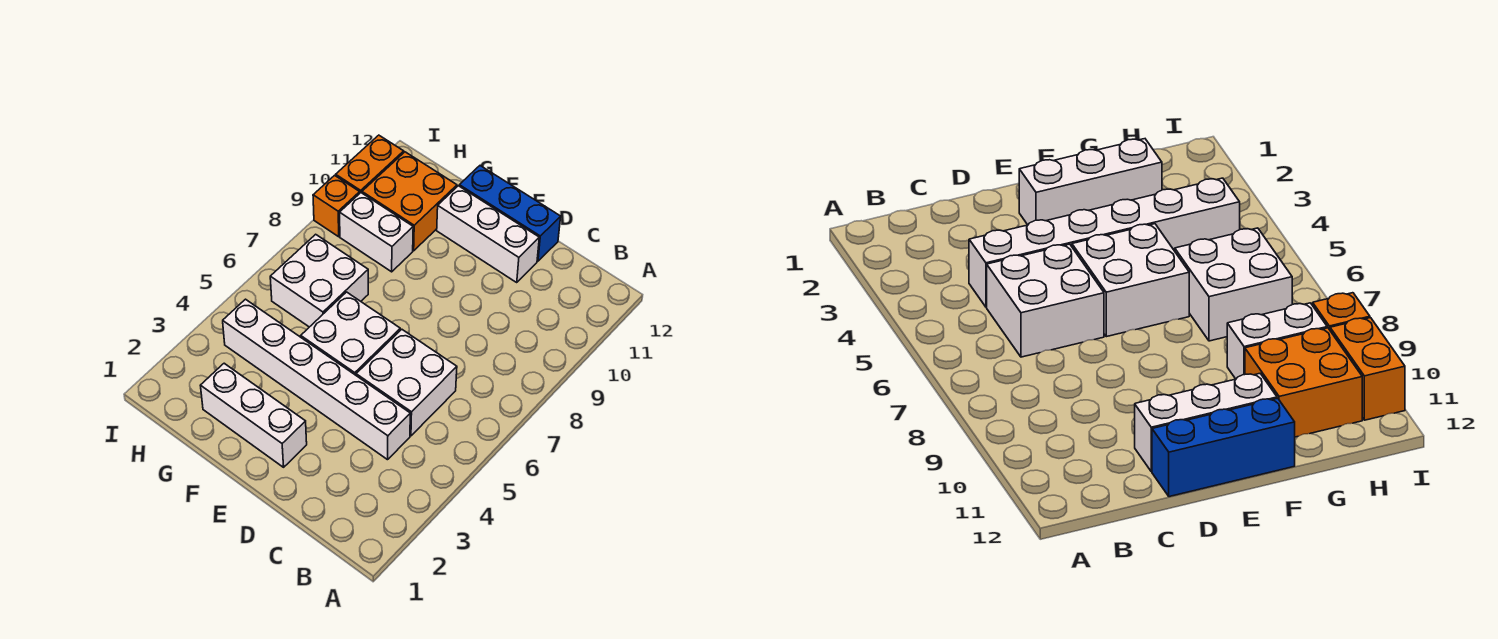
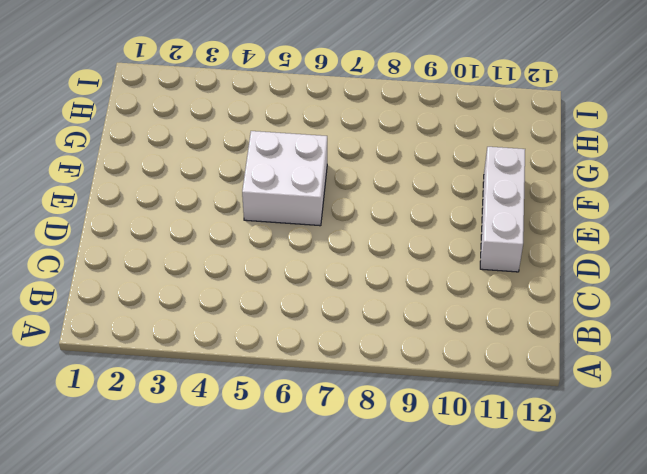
none -> white brick C4:H4 level 1
none -> white brick C5:D6 level 1

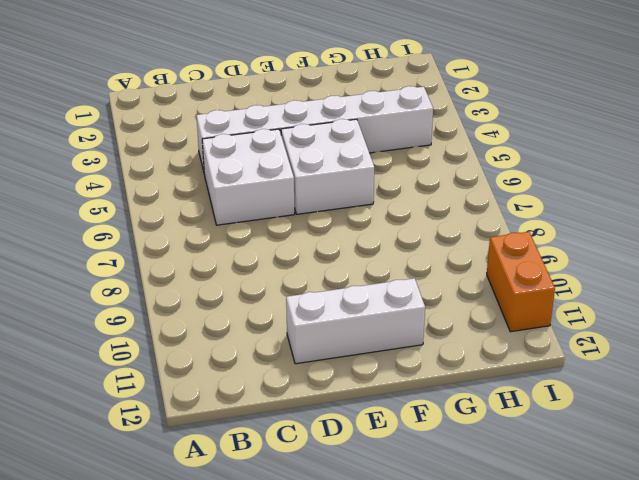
none -> blue brick D12:F12 level 1
none -> white brick E2:G2 level 1

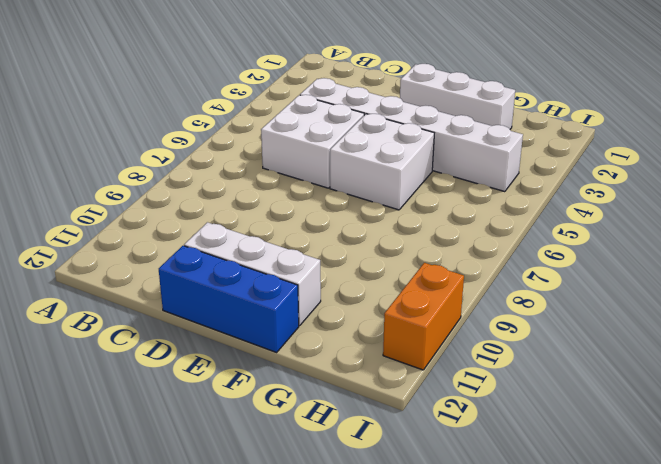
none -> white brick G6:H7 level 1
none -> white brick G9:H9 level 1

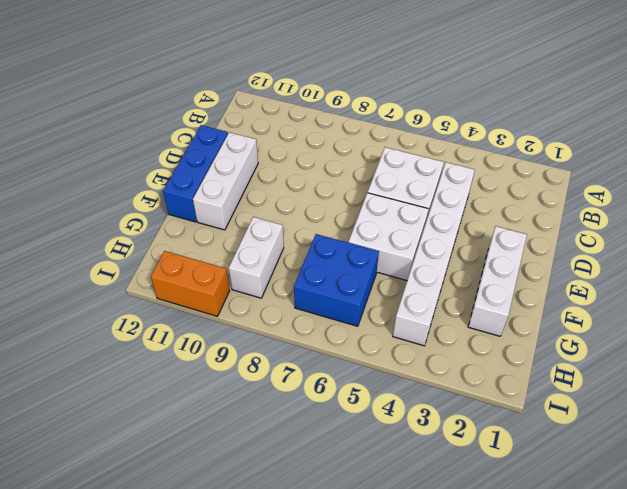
blue brick G6:H7 level 1 -> white brick G6:H7 level 1
none -> orange brick G10:H11 level 1
none -> orange brick I9 level 1

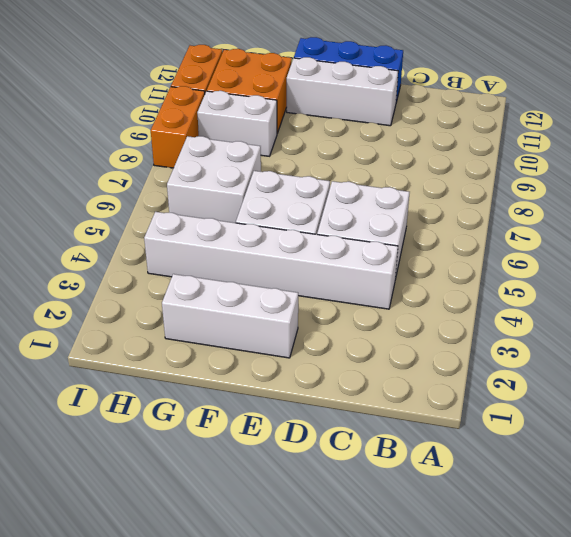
orange brick I8:I9 level 1 -> orange brick I9 level 1

